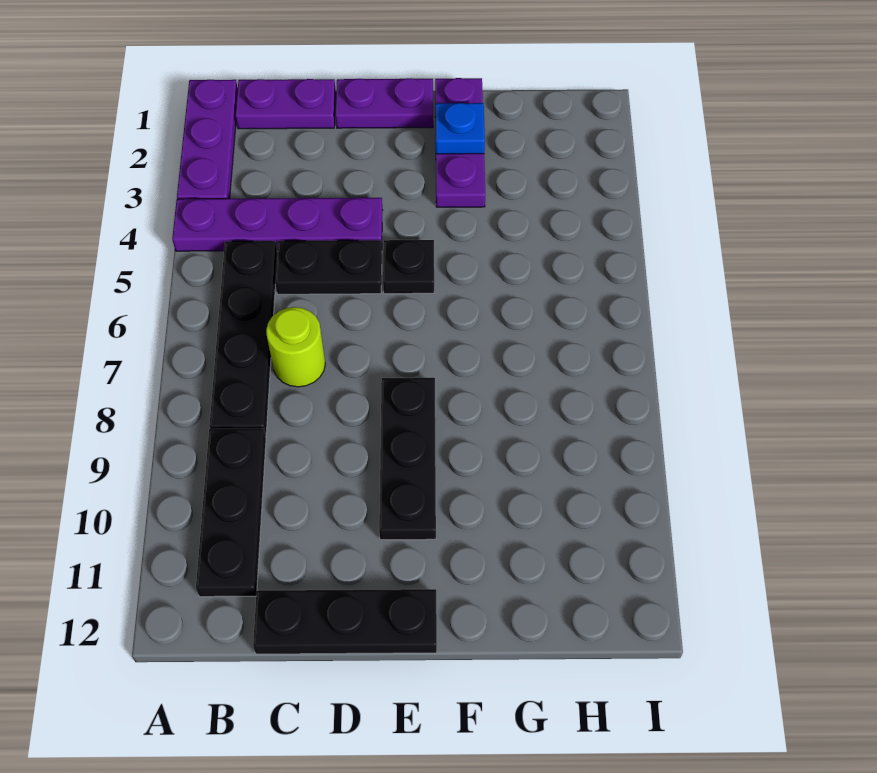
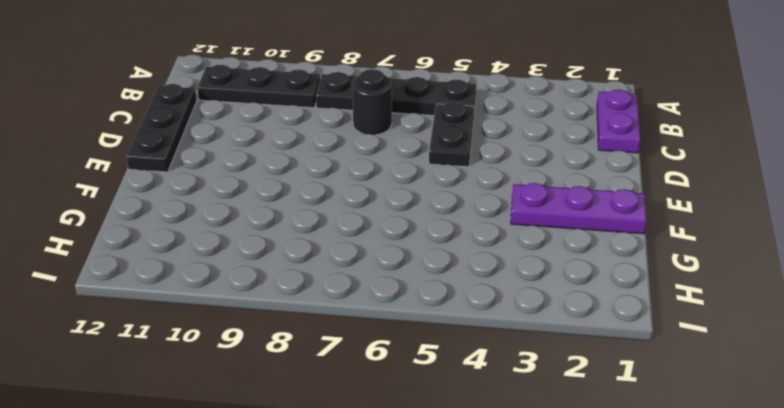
black round brick C7 level 1 -> lime round brick C7 level 1
none -> purple plate A1:A3 level 1
none -> purple plate A4:D4 level 1
none -> purple plate D1:E1 level 1

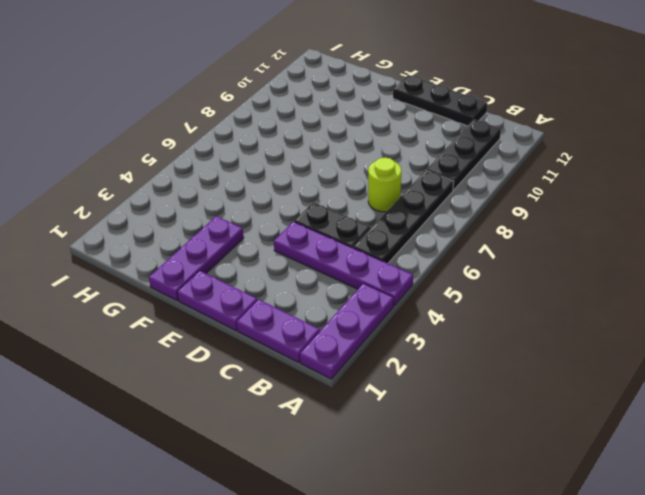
none -> black plate E5 level 1
none -> black plate E8:E10 level 1
none -> blue plate F2 level 2

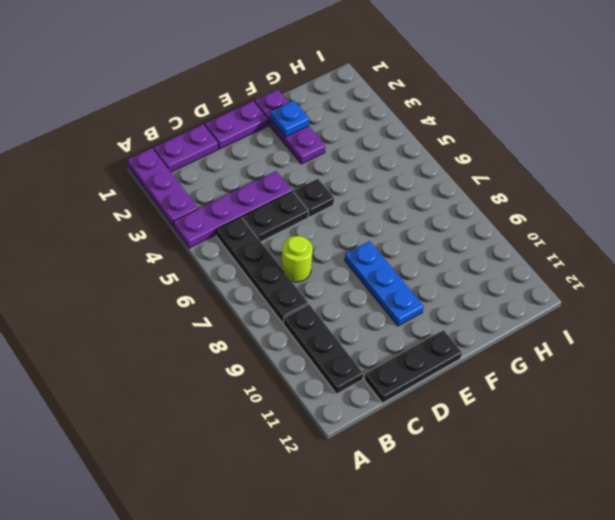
blue plate E8:E10 level 1 -> black plate E8:E10 level 1

